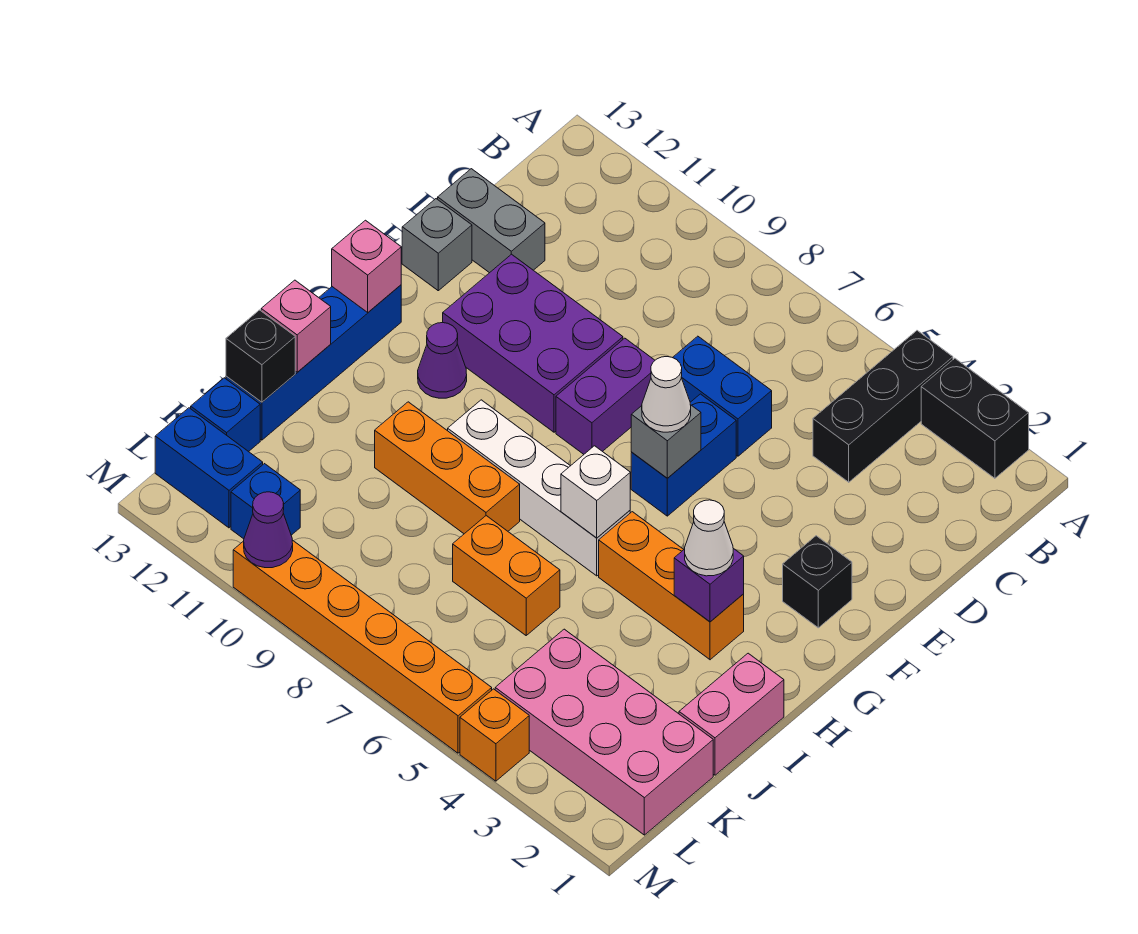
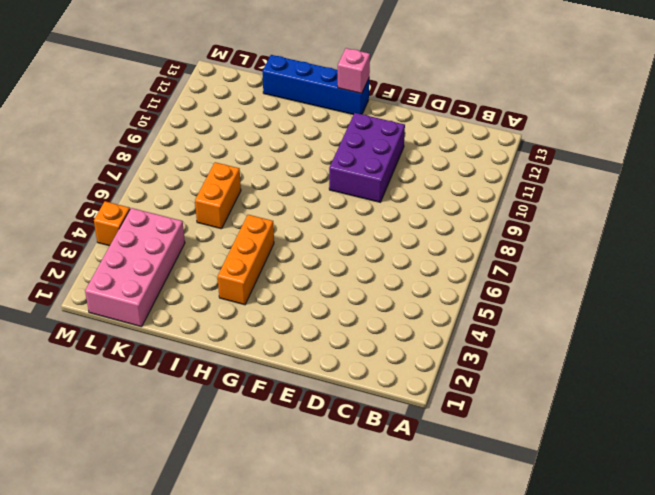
none -> black brick A2:A3 level 1
none -> black brick A4:C4 level 1
none -> blue brick D6:D7 level 1
none -> grey brick D12:D13 level 1

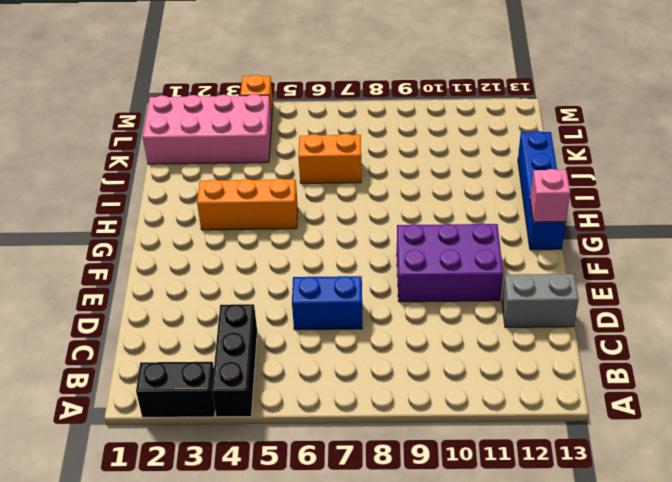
none -> blue brick E6:F6 level 1
none -> purple brick E8:F8 level 1
none -> grey brick E13 level 1
none -> black brick F2 level 1

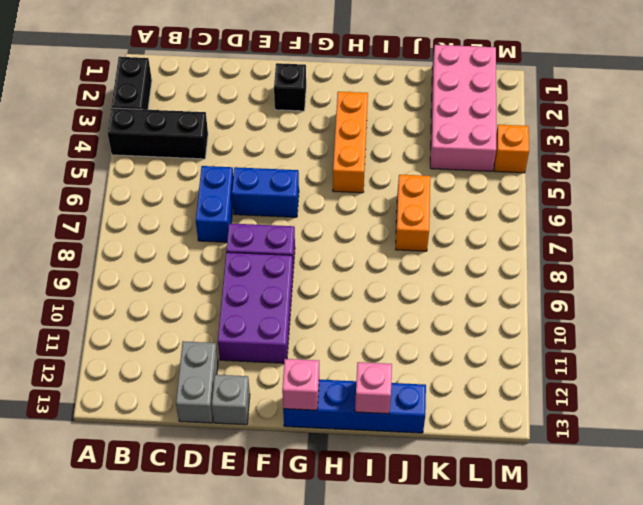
none -> purple cone G11 level 1
none -> white brick H6:H9 level 1
none -> pink brick I1:J1 level 1
none -> orange brick I8:I10 level 1

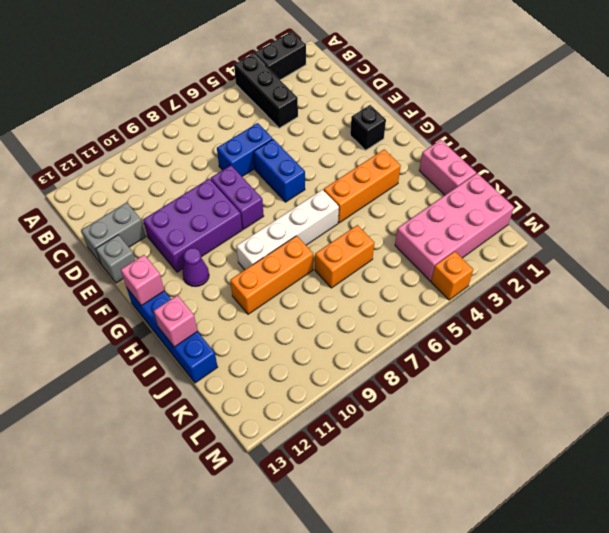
none -> blue brick K13 level 1
none -> blue brick L11 level 1
none -> blue brick L12:L13 level 1
none -> orange brick M5:M10 level 1

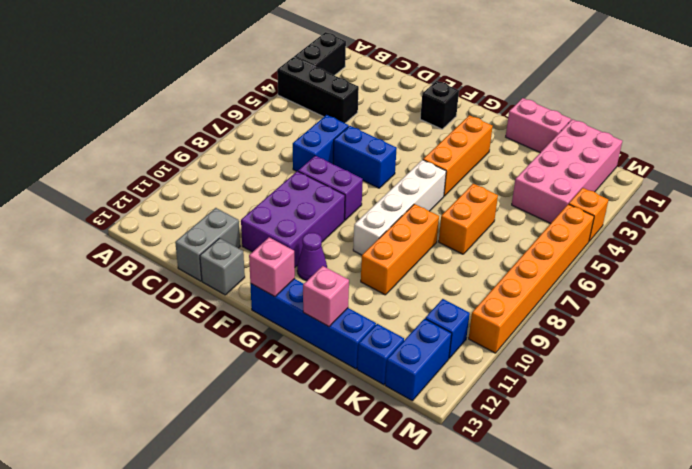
none -> grey brick F6 level 2
none -> purple brick H3 level 2
none -> white brick H6 level 2
none -> black brick J13 level 2

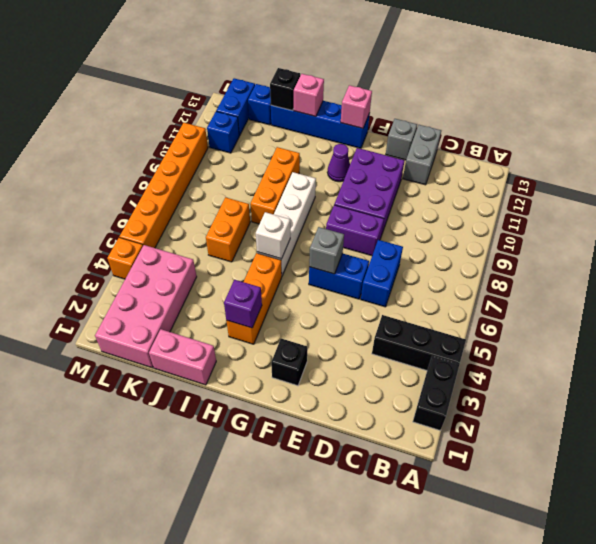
none -> purple cone M10 level 2
none -> white cone F6 level 3
none -> white cone H3 level 3

